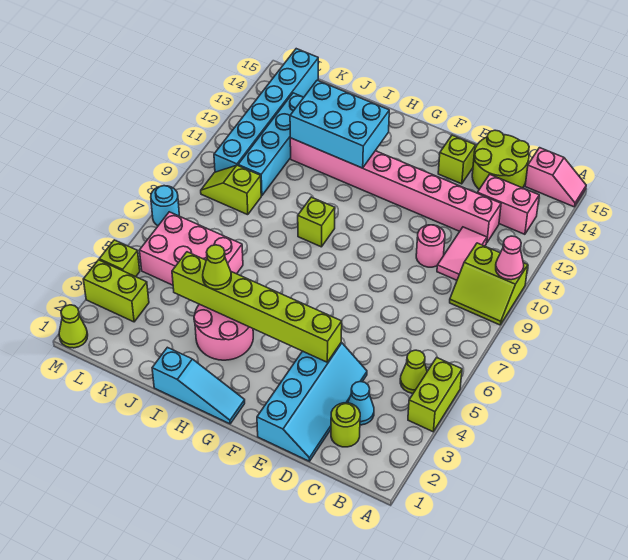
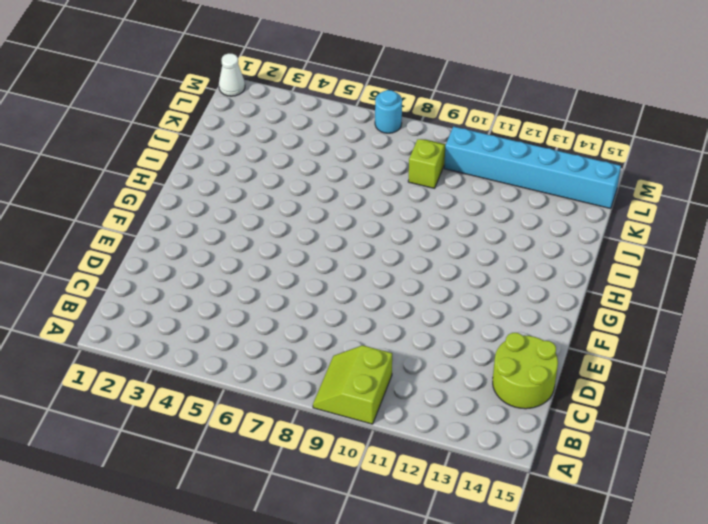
white cone M1 level 1 -> lime cone M1 level 1
none -> lime brick A4:A5 level 1
none -> pink slope A15:B15 level 1 top B
none -> lime cone B5 level 1

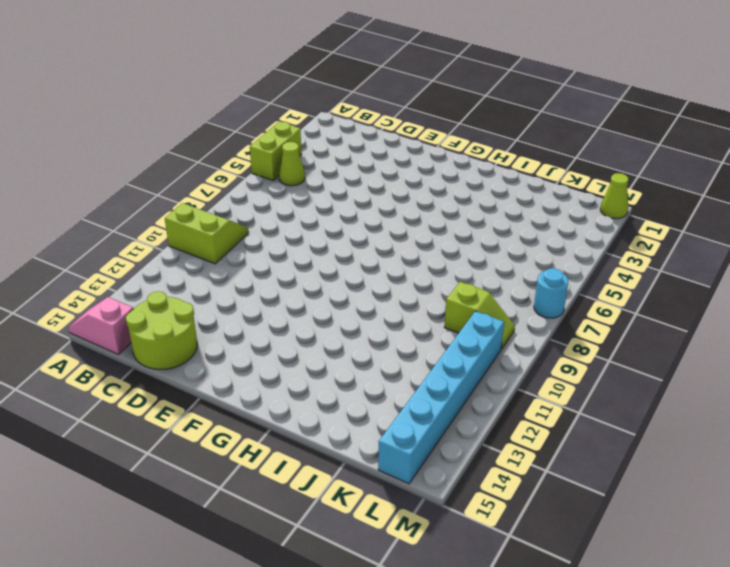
none -> pink brick B13:C13 level 1
none -> lime round brick C2 level 1
none -> cyan cone C3 level 1

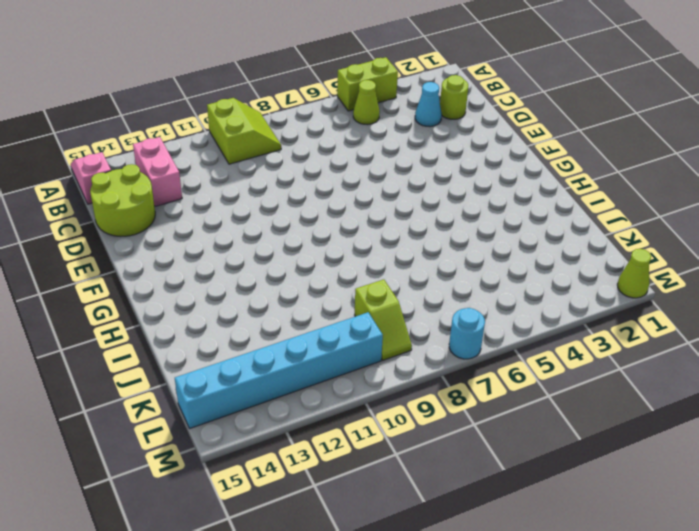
none -> pink tile C10:C11 level 1
none -> pink brick C12:J12 level 1
none -> cyan slope D1:E4 level 1 top E

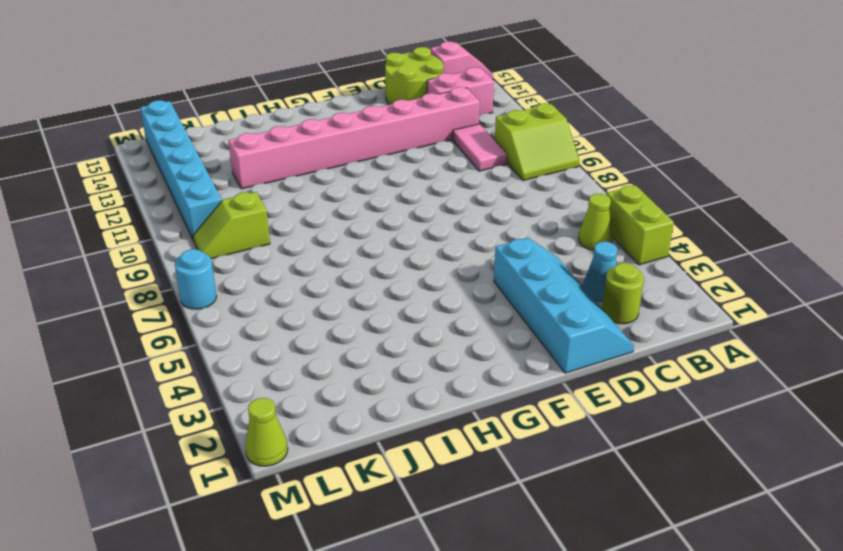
none -> pink round brick D10 level 1
none -> lime brick E14 level 1
none -> cyan slope G1:I1 level 1 top I

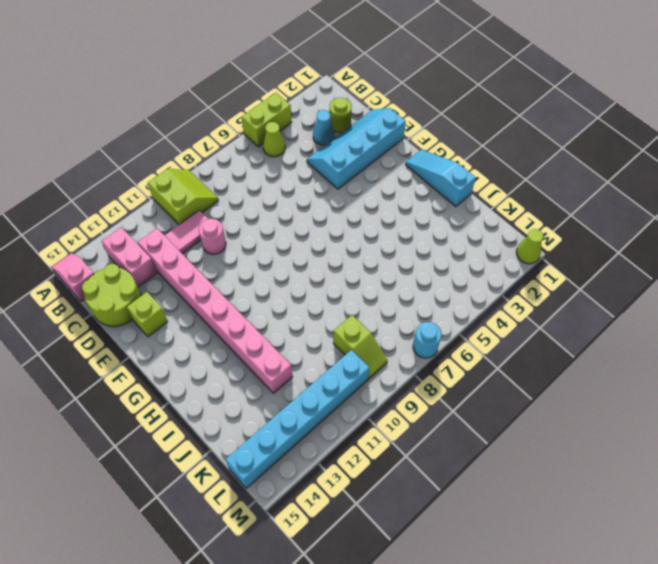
none -> pink round brick H3:I4 level 1
none -> lime brick H9 level 1
none -> pink brick J5:L6 level 1

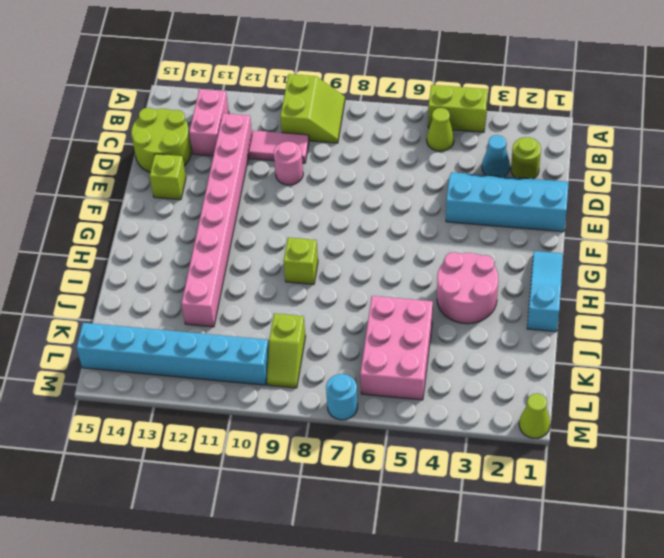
none -> pink slope A15:B15 level 1 top B
none -> cyan brick K10:K13 level 1
none -> lime brick L3:M3 level 1

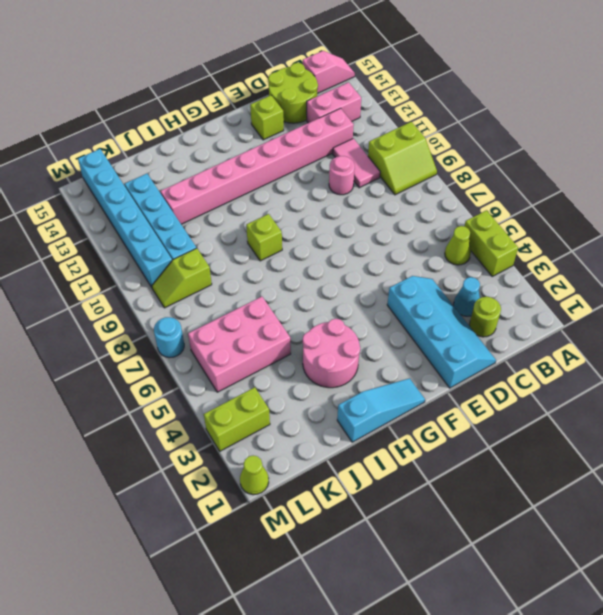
none -> lime brick M4 level 1
none -> pink cone A10 level 2
none -> lime brick E4:J4 level 2

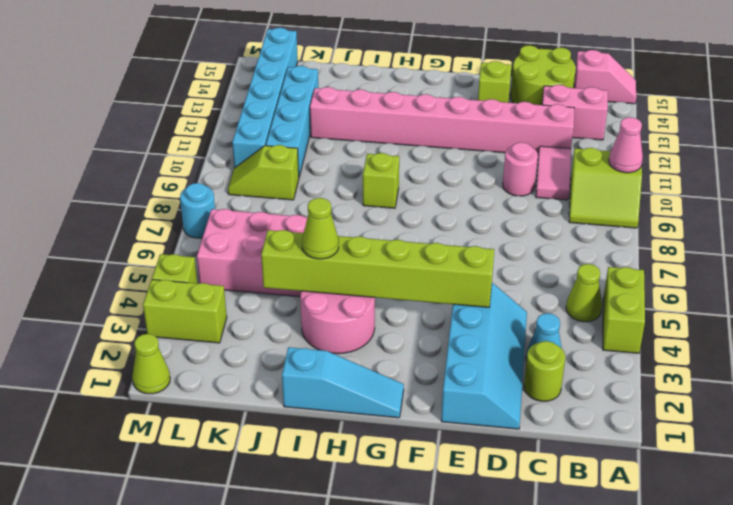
none -> cyan brick H12:J13 level 2

